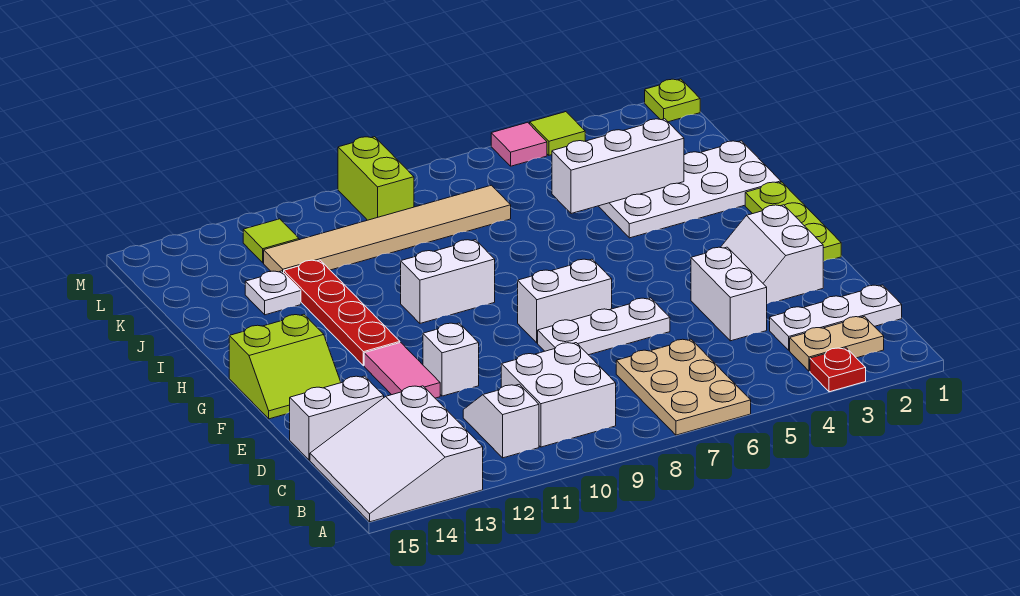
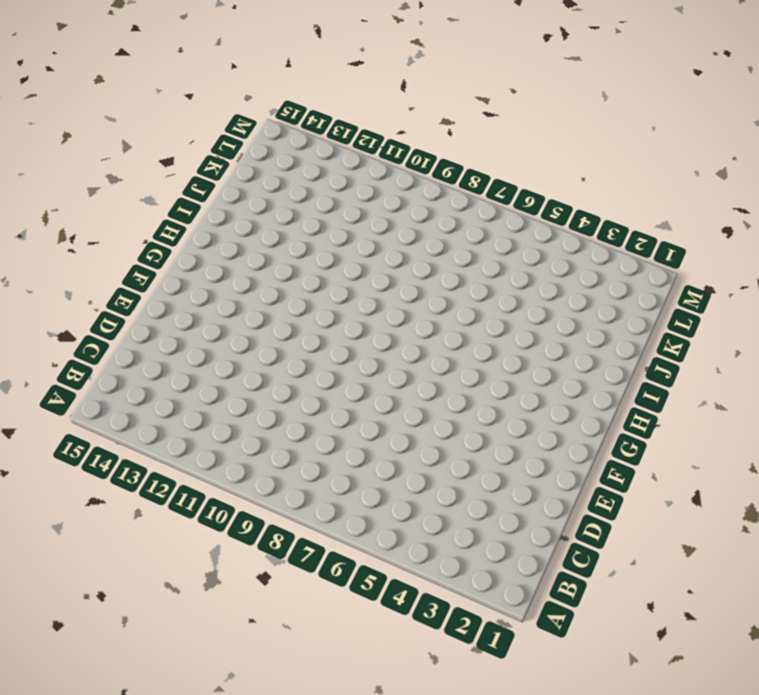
none -> red plate A3 level 1
none -> tan plate A6:C7 level 1
none -> white slope A13:C15 level 1 top 13

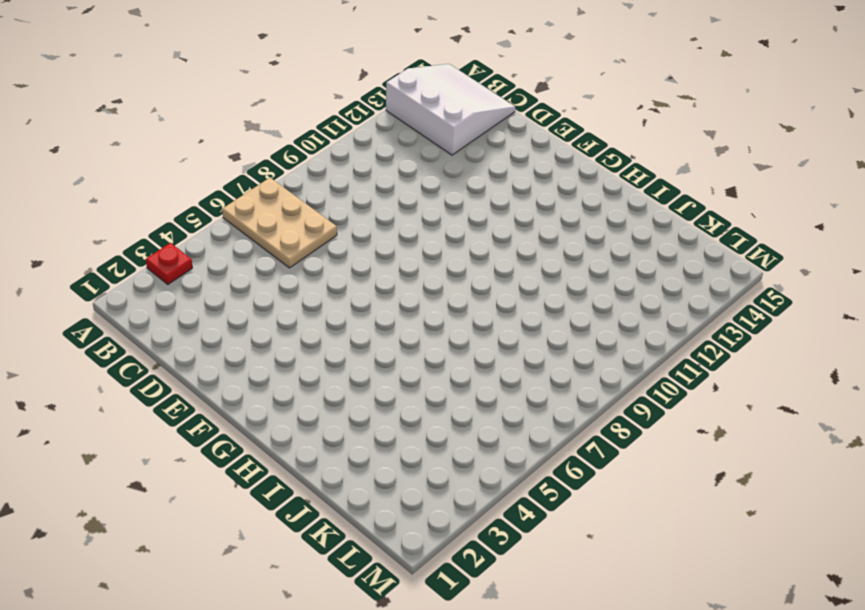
none -> tan plate B2:B3 level 1
none -> white brick B9:C10 level 1
none -> white slope B11:C11 level 1 top B

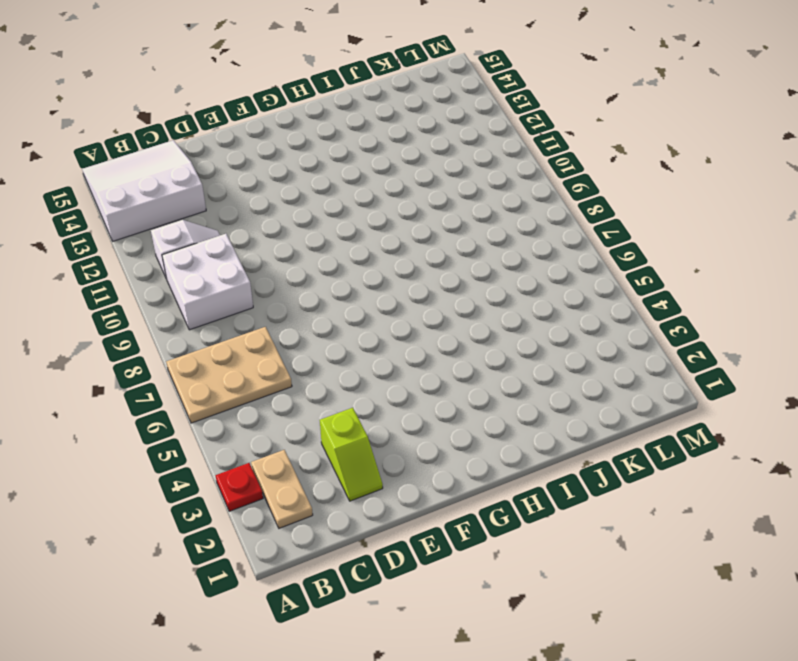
lime slope D2:D3 level 1 top 3 -> none
none -> white plate C1:C3 level 1
none -> white brick D4:E4 level 1
none -> white brick D14:D15 level 1

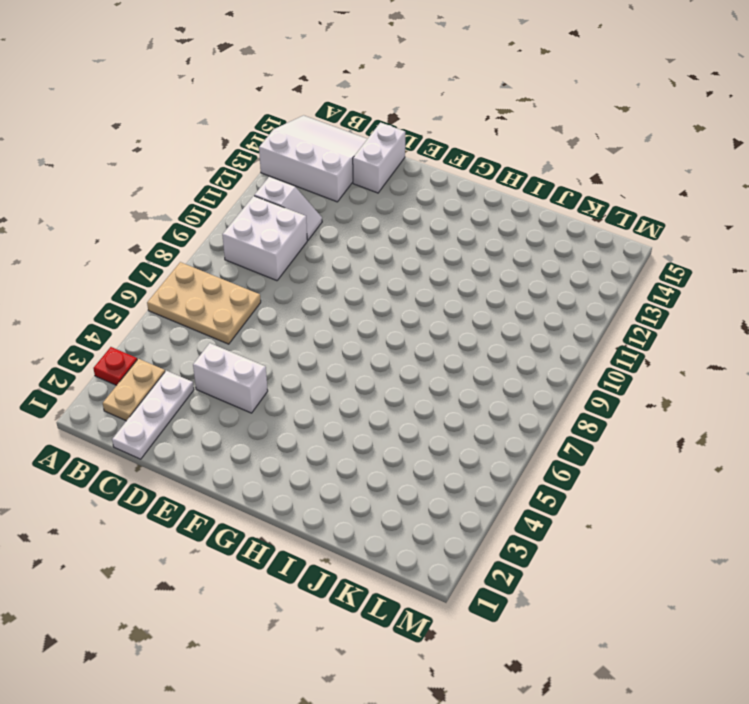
none -> white slope E2:F3 level 1 top 2
none -> white plate E6:E8 level 1
none -> white brick E11 level 1

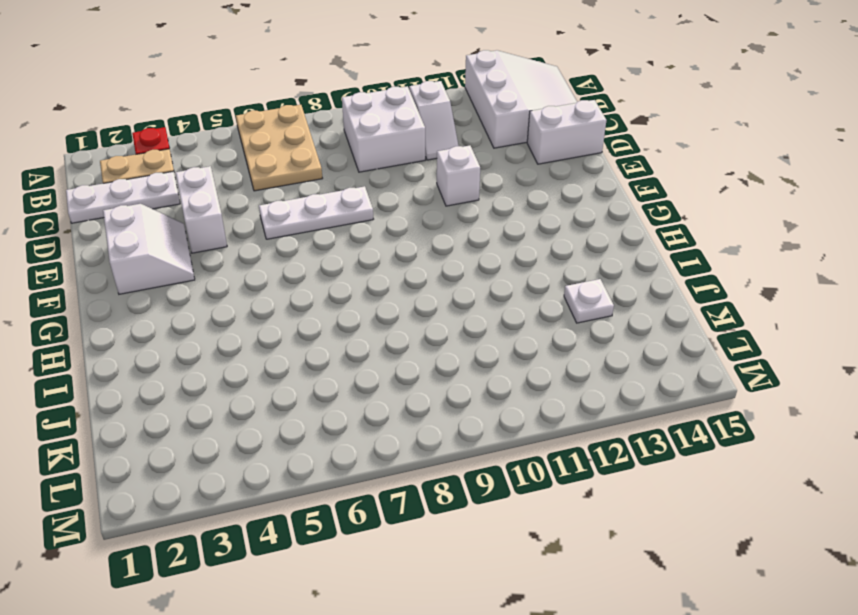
none -> pink tile E12:F12 level 1
none -> lime plate F1:H1 level 1
none -> white brick F7:F8 level 1

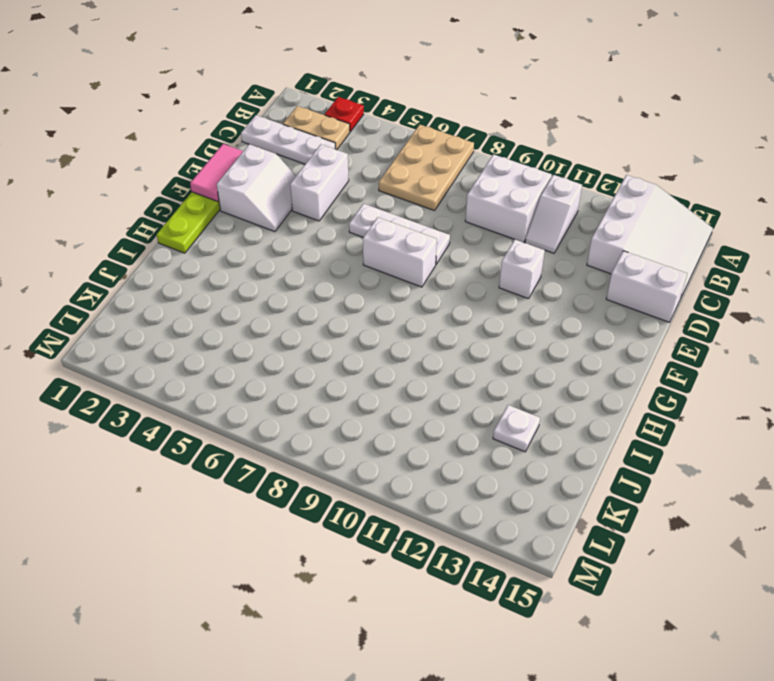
pink tile E1:F1 level 2 -> pink tile E12:F12 level 1
none -> lime slope F14:G15 level 1 top G
none -> red plate G12:J12 level 1
none -> white brick H9:H10 level 1

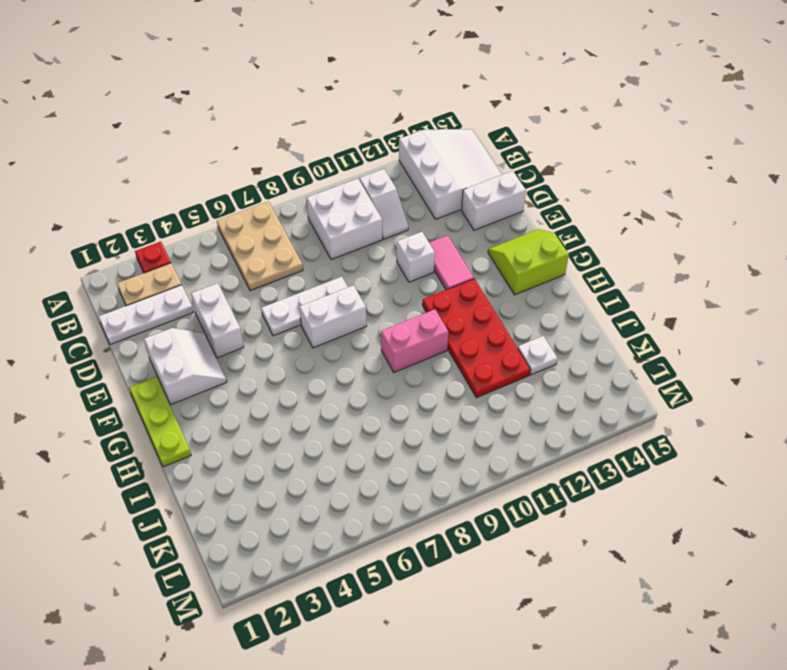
red plate G11:J12 level 1 -> red plate G12:J12 level 1
pink brick H9:H10 level 1 -> white brick H9:H10 level 1
none -> white plate I1:J4 level 1
none -> tan tile K7:K12 level 1
none -> lime brick L9:M9 level 1

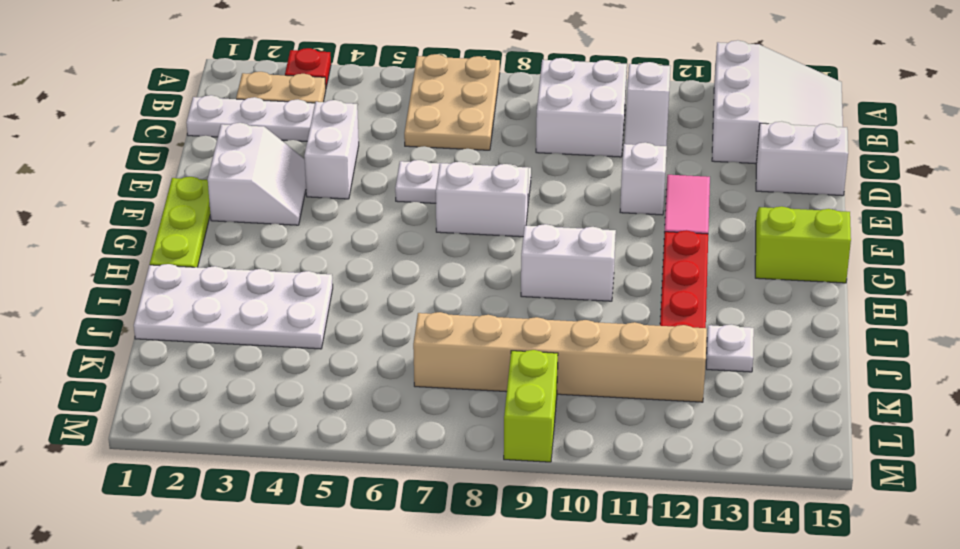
tan brick K7:K12 level 1 -> tan tile K7:K12 level 1
none -> lime tile L12 level 1
none -> lime plate M1 level 1
none -> lime tile M4 level 1

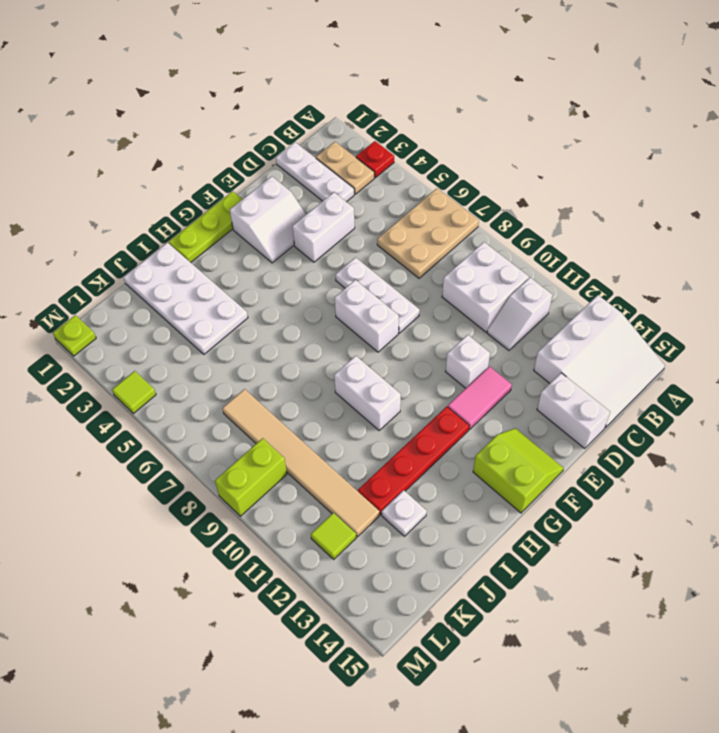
none -> pink tile M5 level 1
none -> white brick J3:J5 level 2

